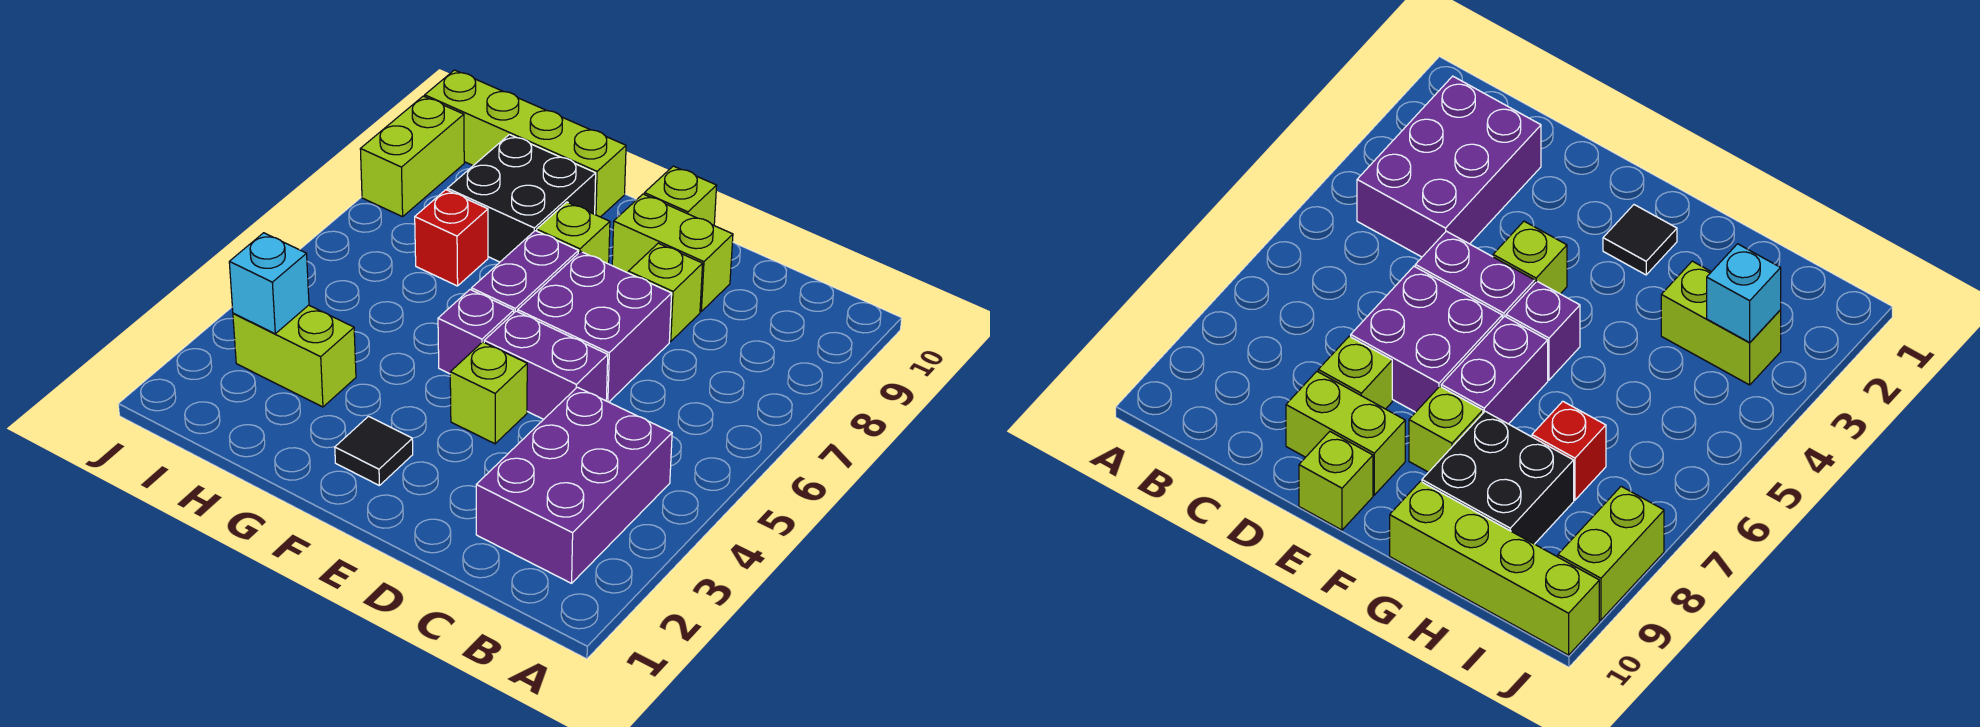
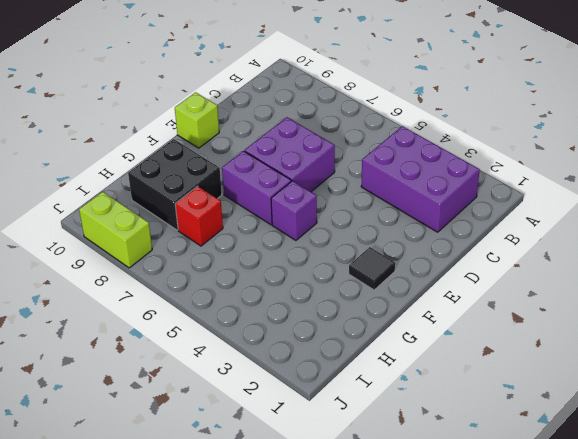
none -> purple brick D5:E5 level 1
none -> lime brick D8 level 1
none -> lime brick D9:E9 level 1

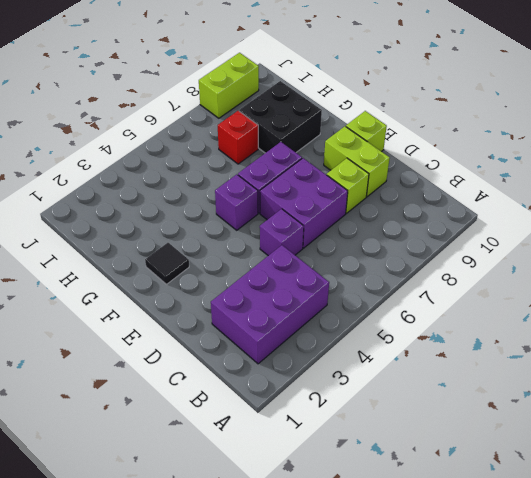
purple brick D5 level 1 -> purple brick D5:E5 level 1
none -> lime brick E4 level 1
none -> lime brick F8 level 1
none -> lime brick G10:J10 level 1

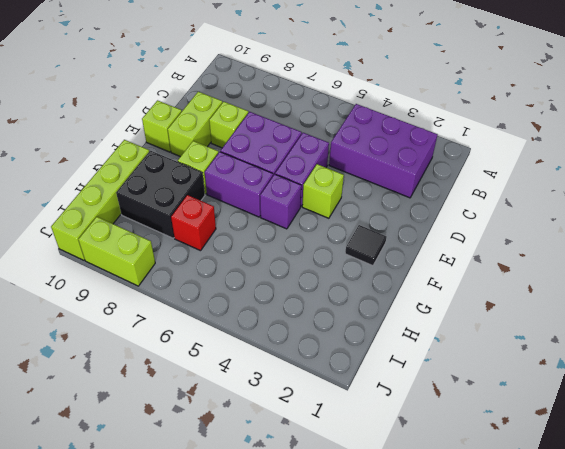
none -> lime brick H3:I3 level 1
none -> cyan brick I3 level 2

